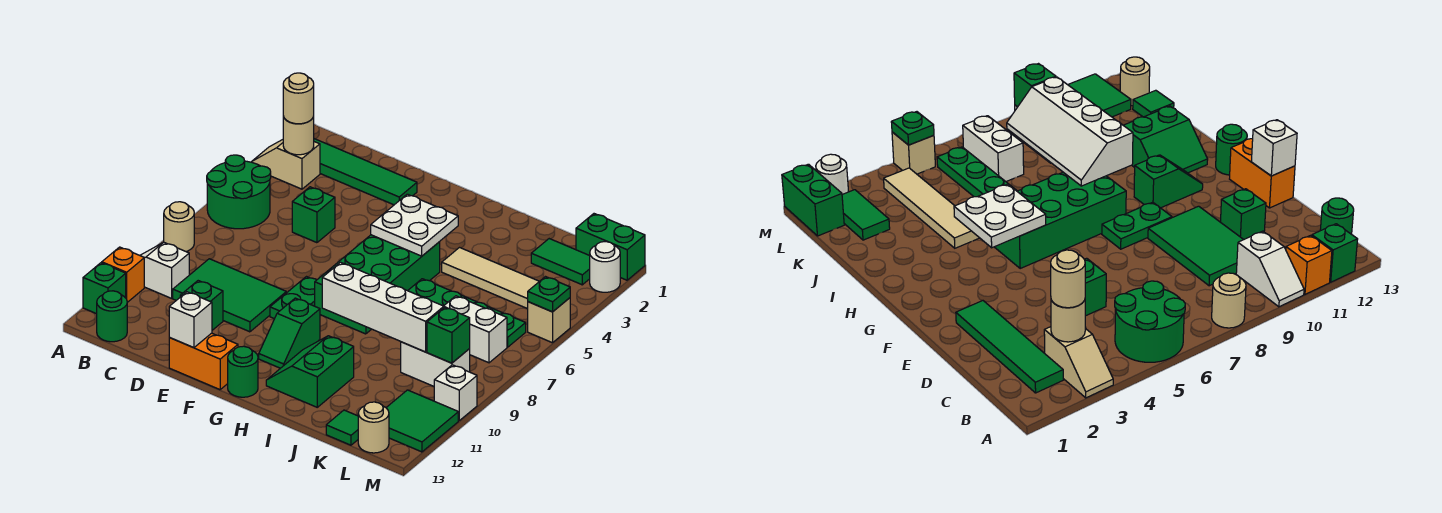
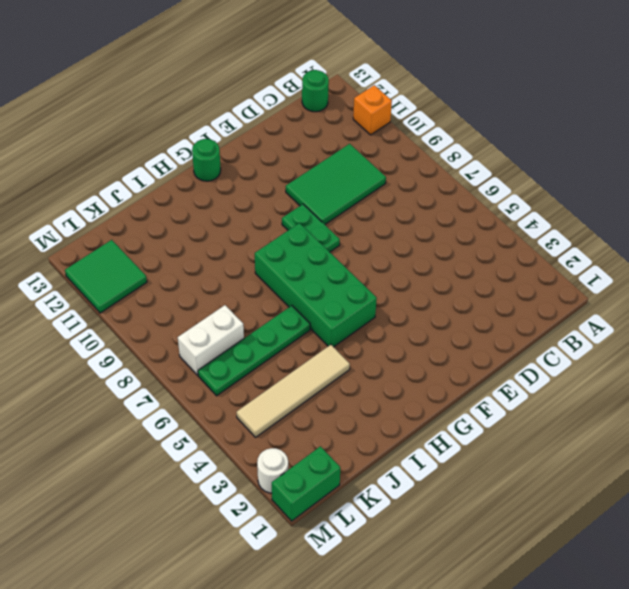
none -> tan slope A3:B3 level 1 top B
none -> green round brick A5:B6 level 1
none -> tan round brick A8 level 1
none -> white slope A10:B10 level 1 top B

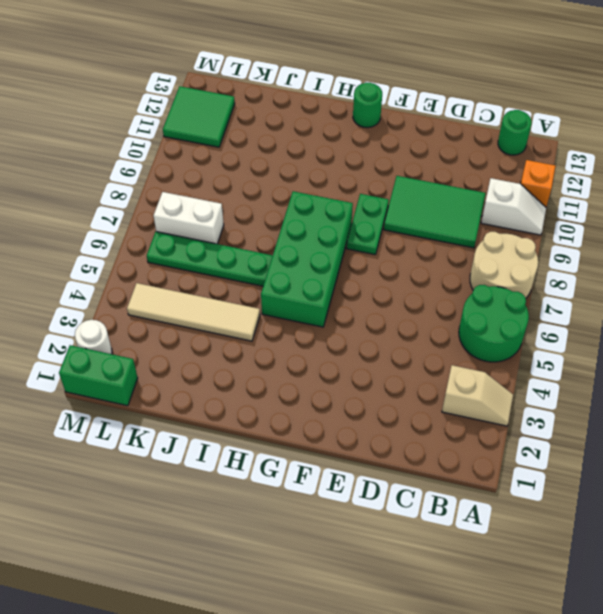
tan round brick A7:B8 level 1 -> tan round brick A8 level 1
none -> green brick A12 level 1
none -> green tile B2:E2 level 1
none -> green brick D5 level 1
none -> green brick D11 level 1

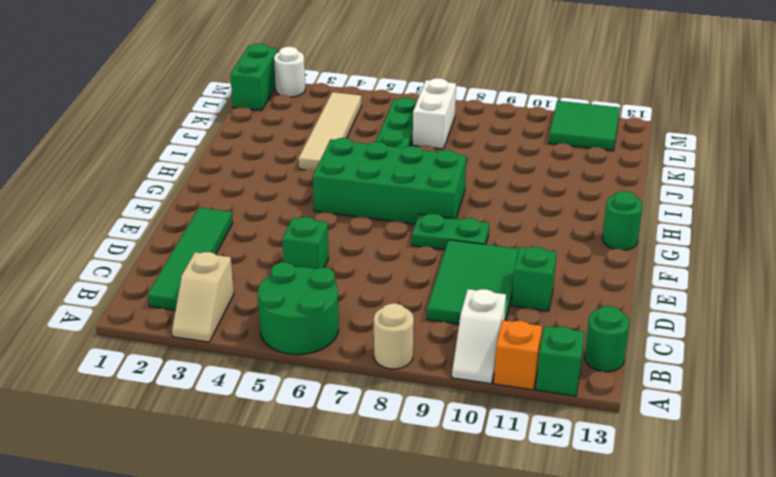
none -> orange brick E13:F13 level 1
none -> green slope G10:G11 level 1 top 10
none -> green slope H11:I12 level 1 top I
none -> green tile K2:L2 level 1

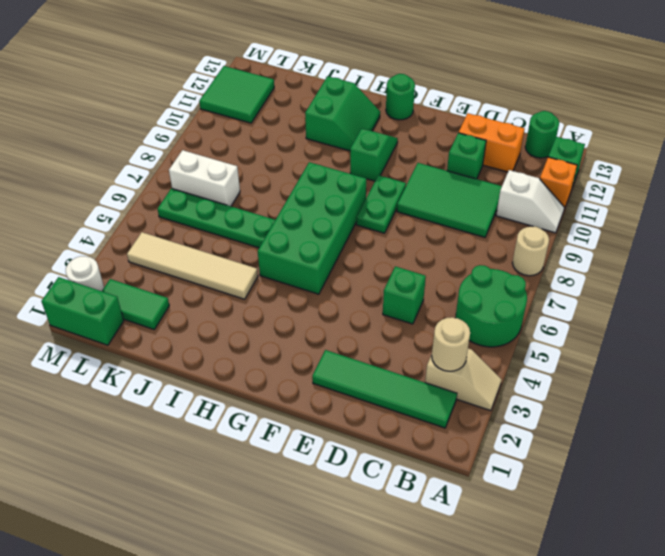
orange brick C12:D12 level 1 -> orange brick E13:F13 level 1
none -> white brick K9:L9 level 1
none -> green tile K13 level 1
none -> tan round brick L13 level 1
none -> tan brick M5 level 1

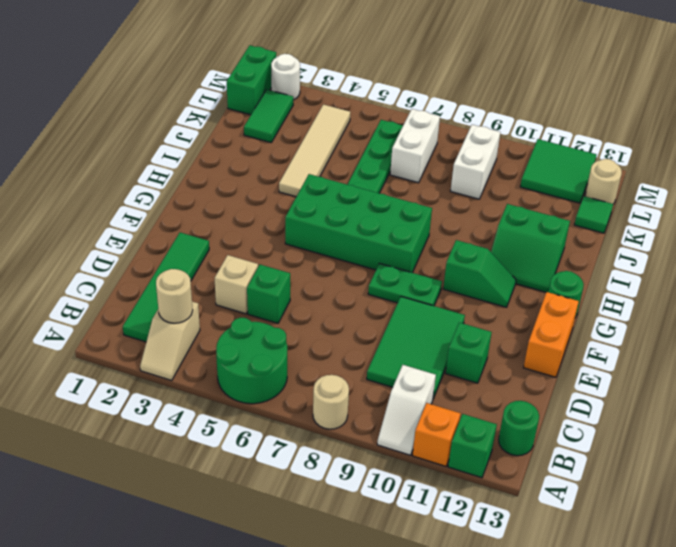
tan brick D4 level 1 -> tan brick M5 level 1
none -> white brick M10 level 1
none -> white brick E13 level 2
none -> white plate G4:H5 level 2
none -> white slope H8:K9 level 2 top 9

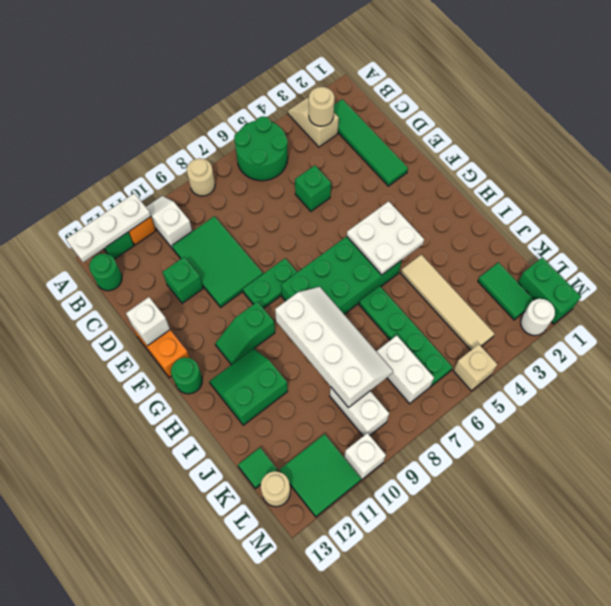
white plate A11:A13 level 2 -> none
none -> green brick L9 level 2
none -> green plate M5 level 2
none -> tan round brick B3 level 3

